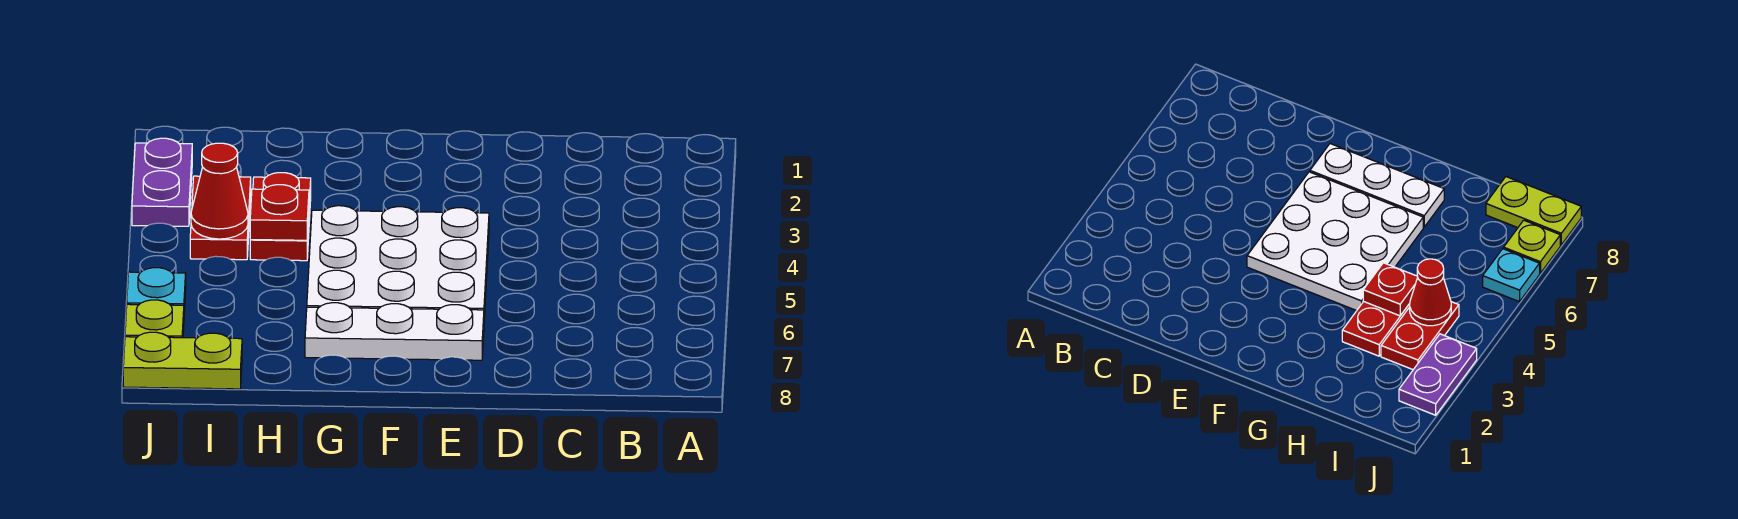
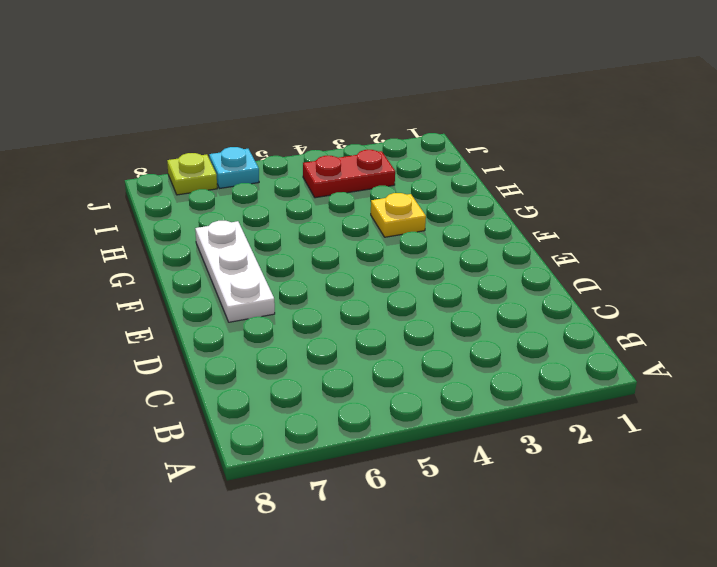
yellow plate G3 level 1 -> none
none -> white plate E4:G6 level 1
none -> red plate H3:H4 level 1

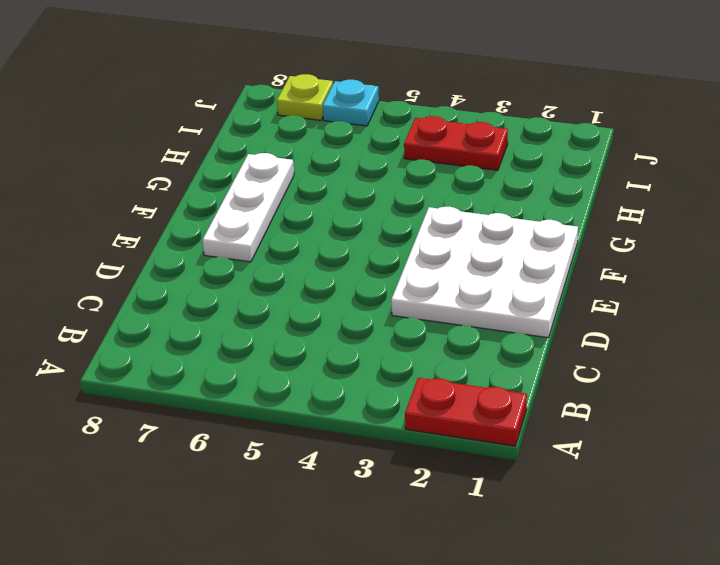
red plate A1:A2 level 1 -> red plate H3:H4 level 1
white plate D1:F3 level 1 -> white plate E4:G6 level 1
none -> lime plate I8:J8 level 1
none -> purple plate J2:J3 level 1

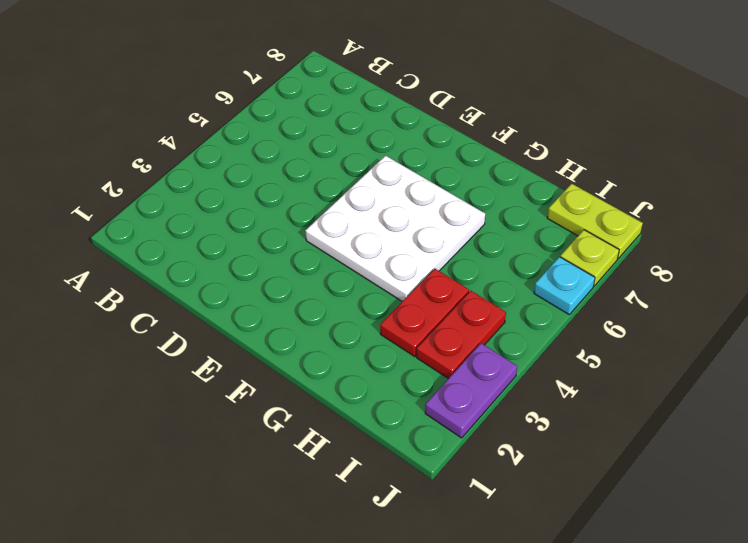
none -> white plate E7:G7 level 1
none -> red plate H4 level 2

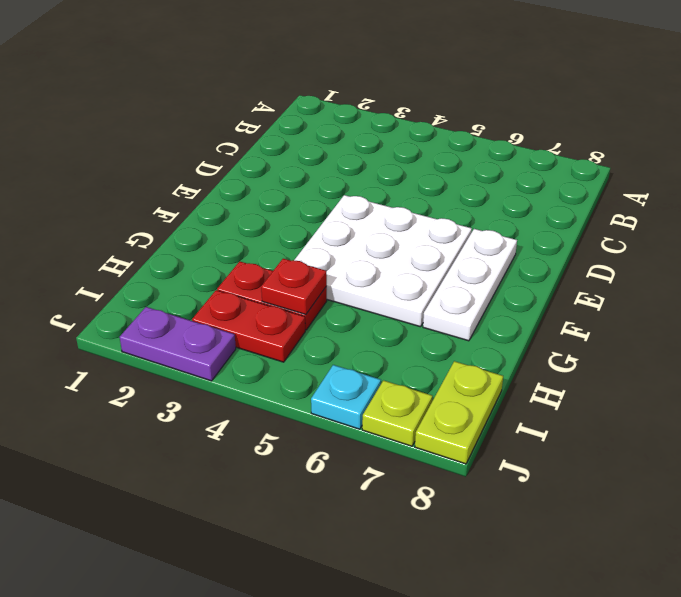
none -> red cone I4 level 2

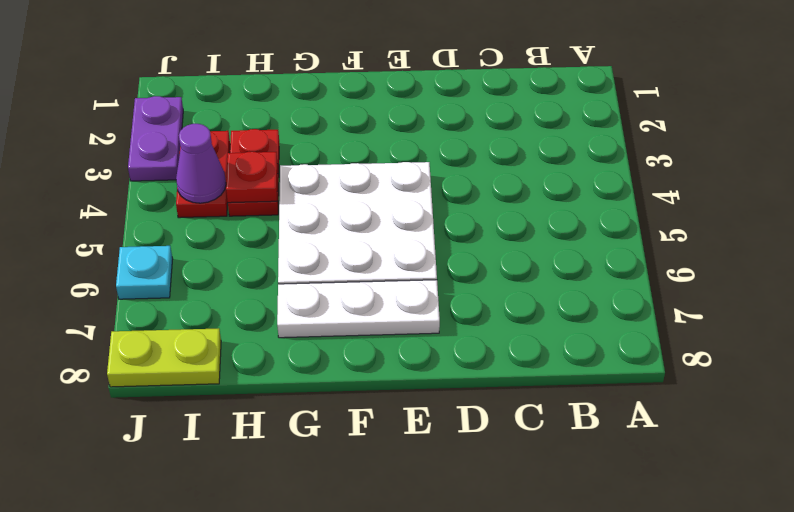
purple cone I4 level 2 -> red cone I4 level 2
none -> lime plate J7 level 1

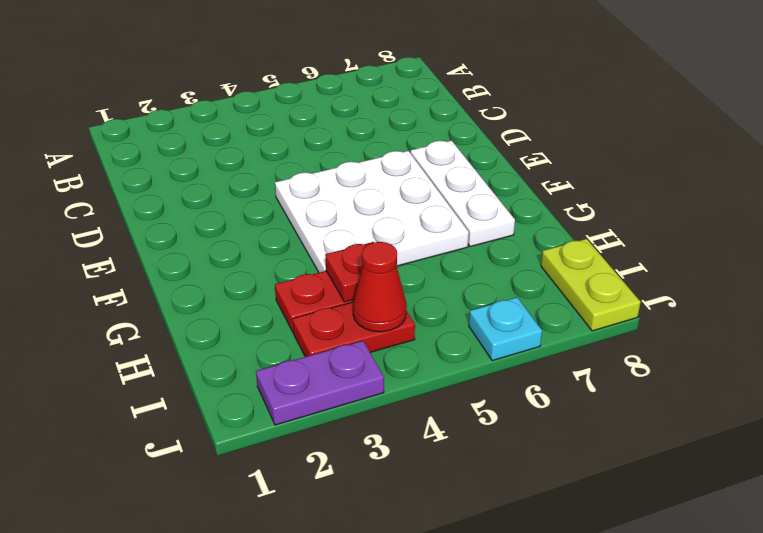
none -> lime plate J7 level 1

